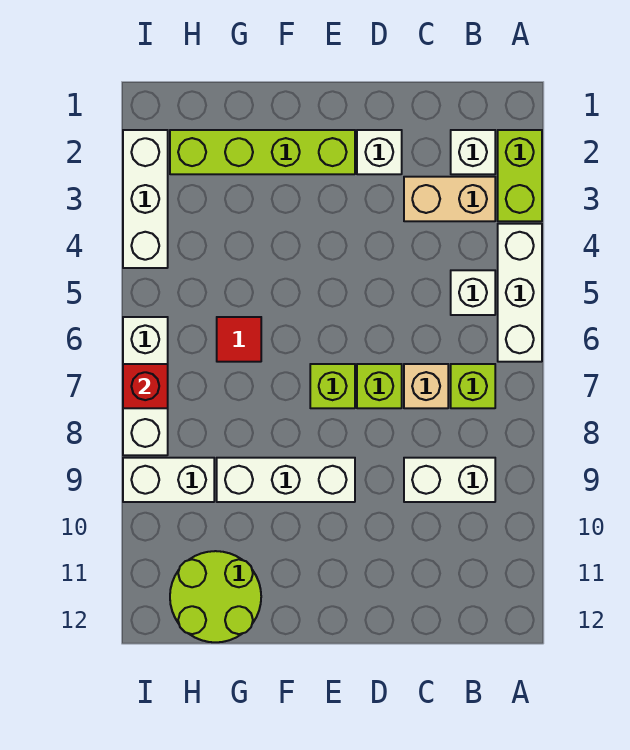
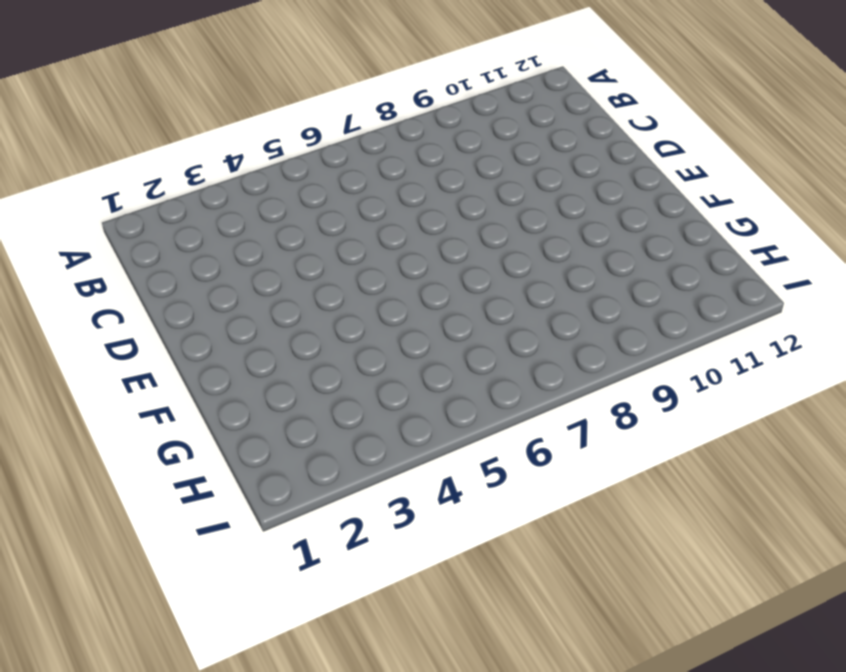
none -> lime brick A2:A3 level 1
none -> white brick A4:A6 level 1
none -> white brick B2 level 1

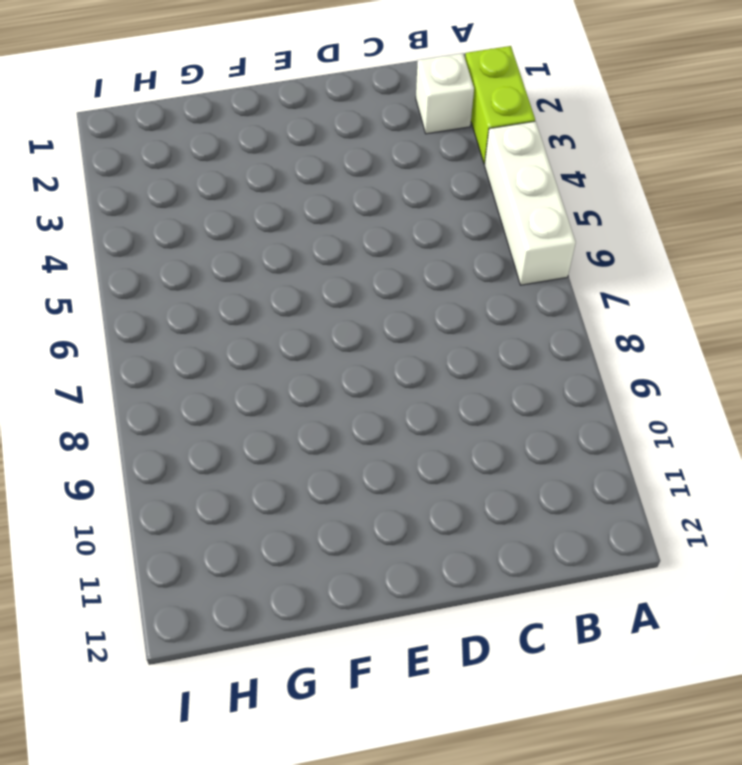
none -> tan brick B3:C3 level 1
none -> white brick B5 level 1
none -> lime brick B7 level 1

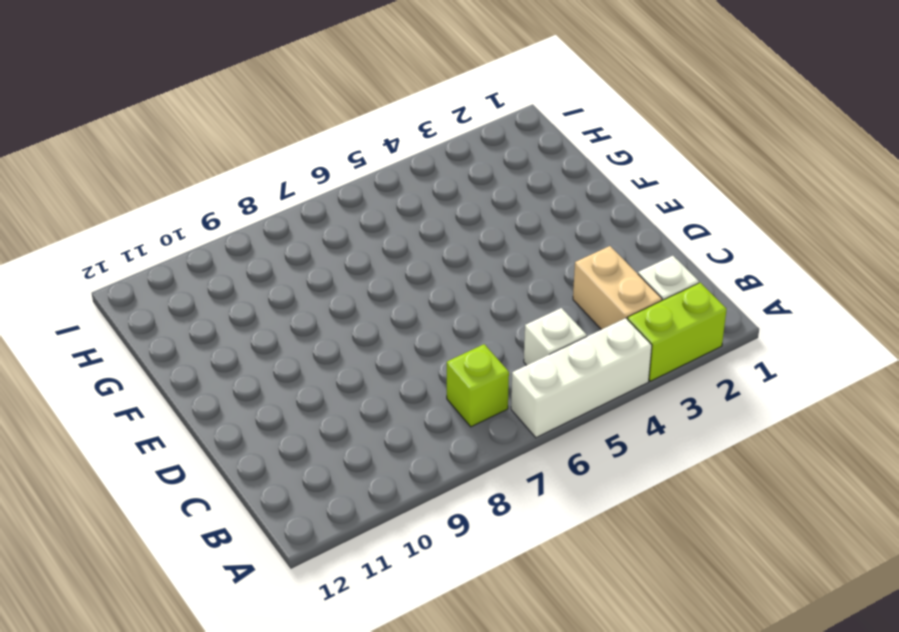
none -> white brick B9:C9 level 1
none -> tan brick C7 level 1
none -> white brick D2 level 1

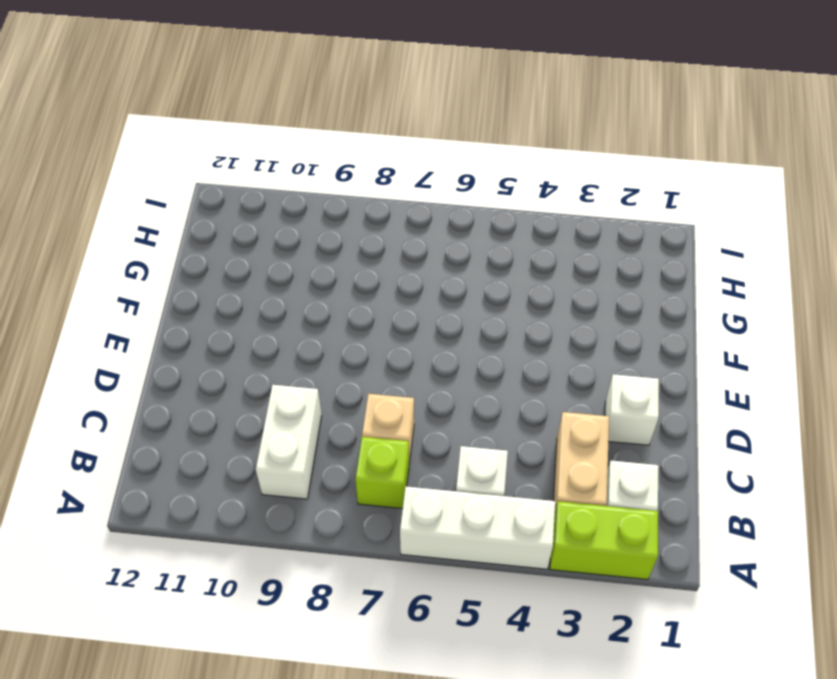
none -> lime brick D7 level 1
none -> lime brick E2:H2 level 1
none -> lime brick E7 level 1

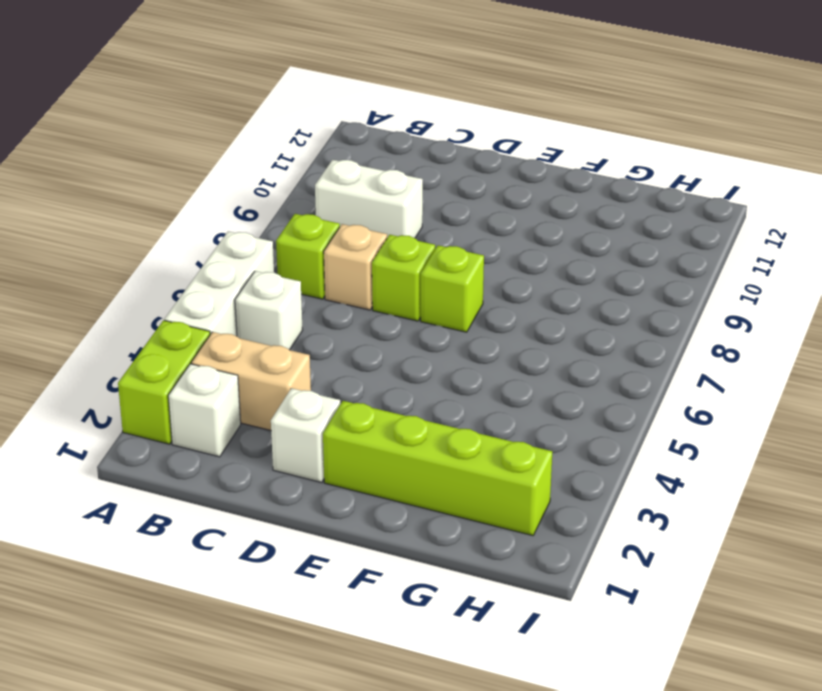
none -> white brick E9:G9 level 1
none -> red tile G6 level 1
none -> lime round brick G11:H12 level 1

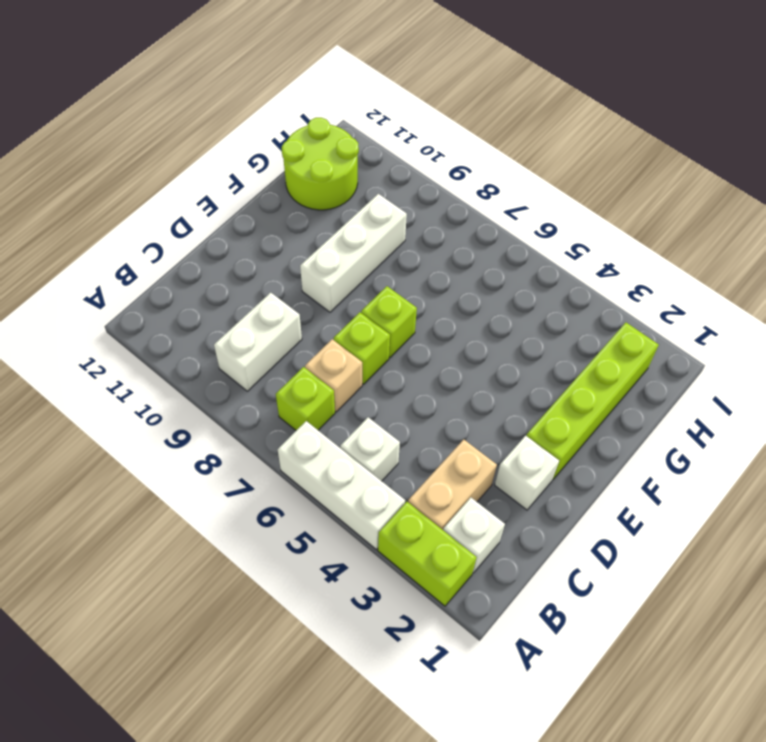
none -> red tile G6 level 1
none -> white brick H9:I9 level 1
none -> white brick I2:I4 level 1

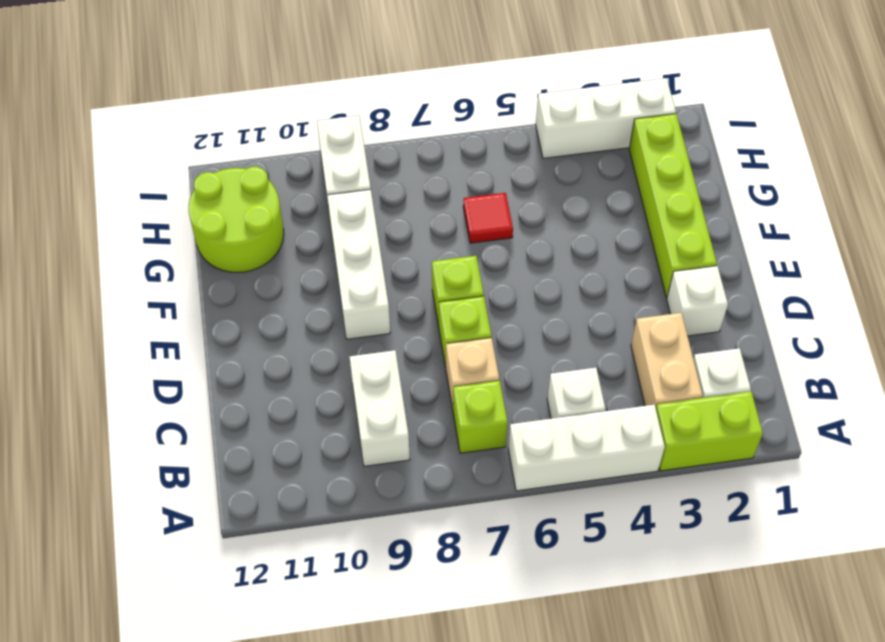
none -> white brick I6:I8 level 1
none -> red brick I7 level 2

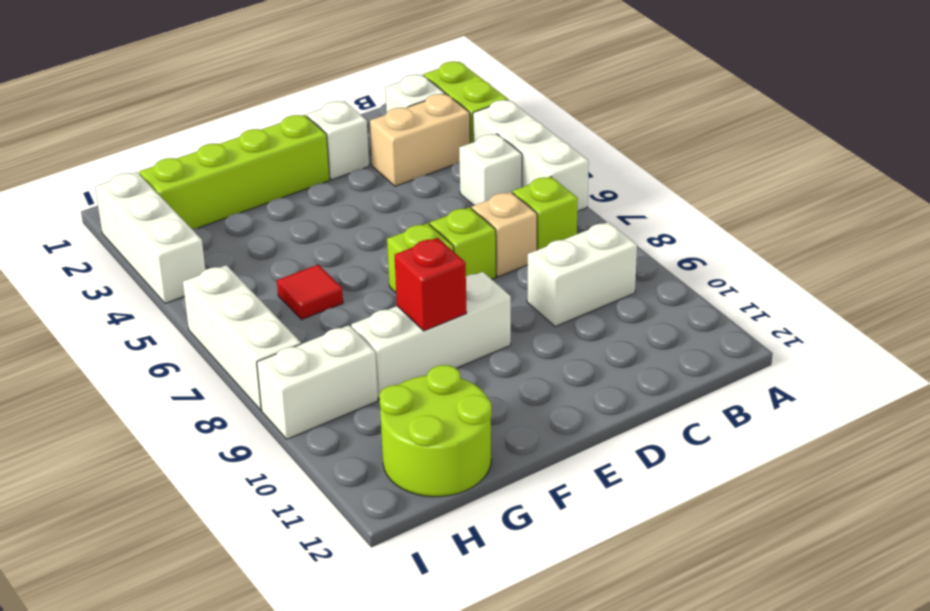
red brick F9 level 2 -> red brick I7 level 2

